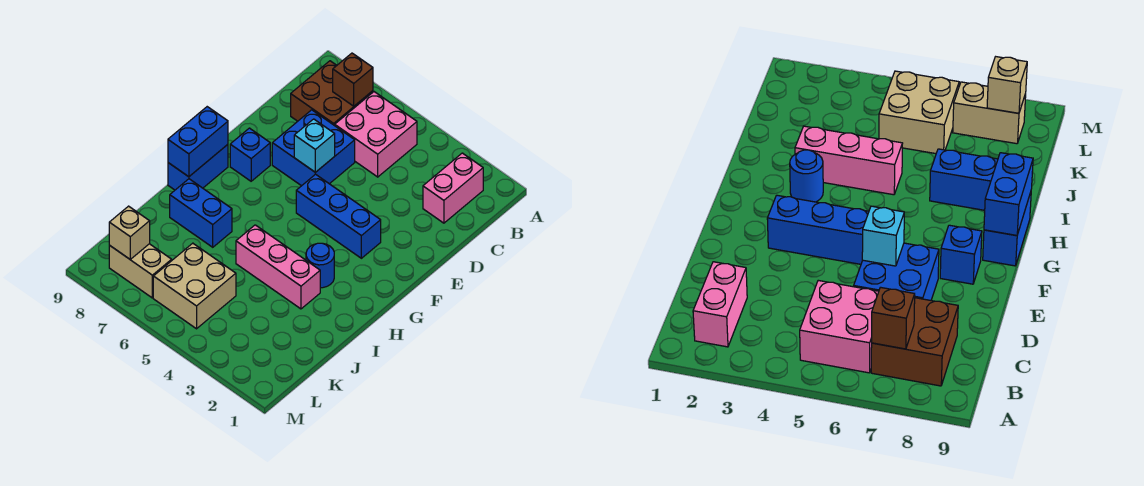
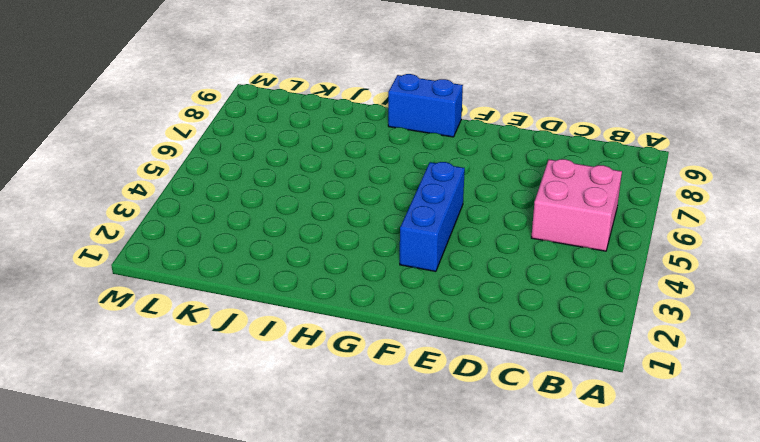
none -> pink brick B2:C2 level 1
none -> brown brick B7:C8 level 1
none -> blue brick D6:E7 level 1

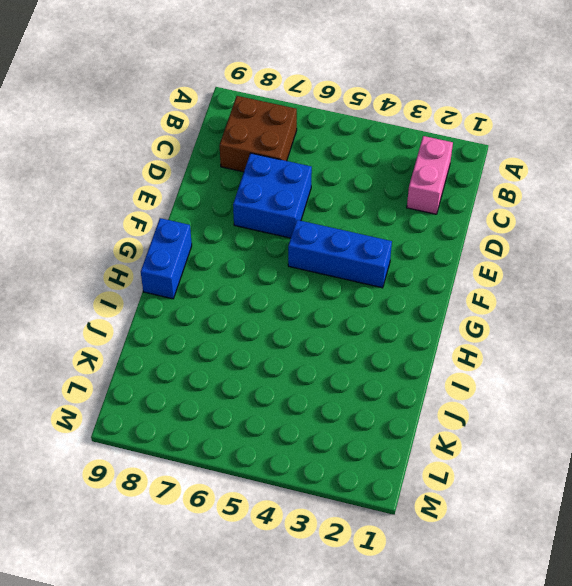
none -> pink brick B5:C6 level 1
none -> blue brick F8 level 1
none -> blue round brick H3 level 1

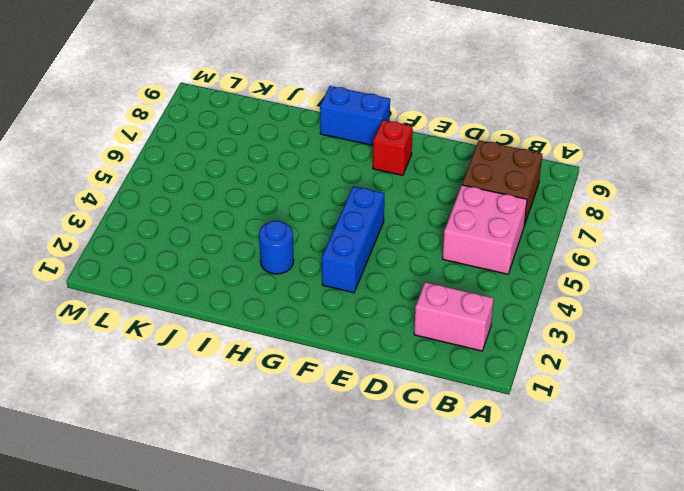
red brick F8 level 1 -> blue brick F8 level 1
none -> blue brick D6:E7 level 1
none -> pink brick I3:I5 level 1
none -> blue brick I7:I8 level 1

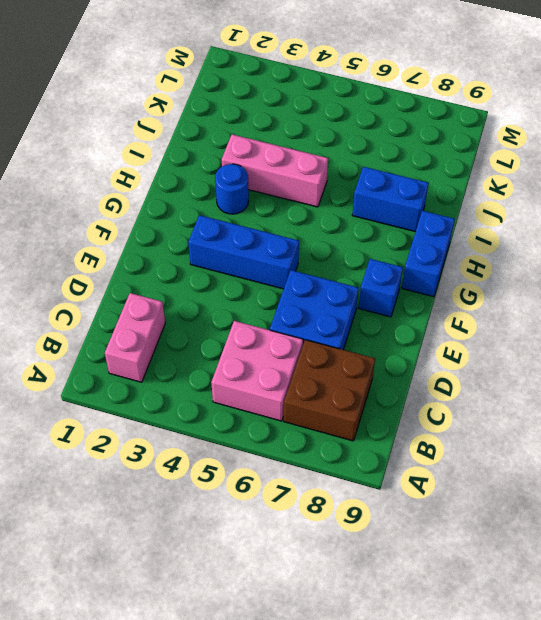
none -> tan brick K5:L6 level 1
none -> tan brick L7:L8 level 1
none -> brown brick B7 level 2

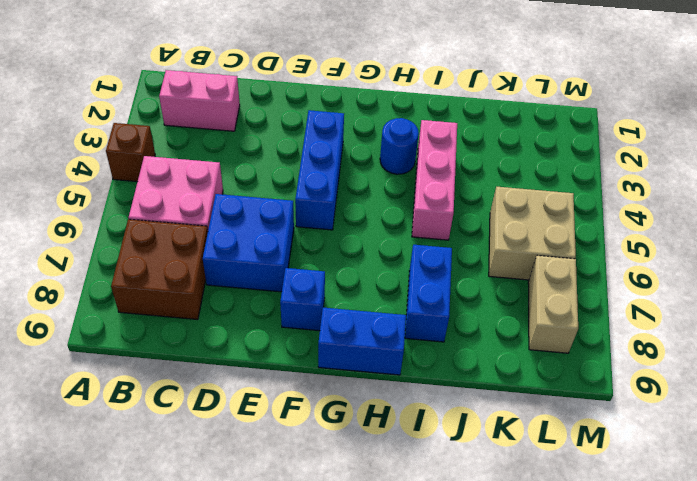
brown brick A4 level 1 -> brown brick B7 level 2
none -> cyan brick E6 level 2
none -> blue brick G9:H9 level 2
none -> tan brick L8 level 2

